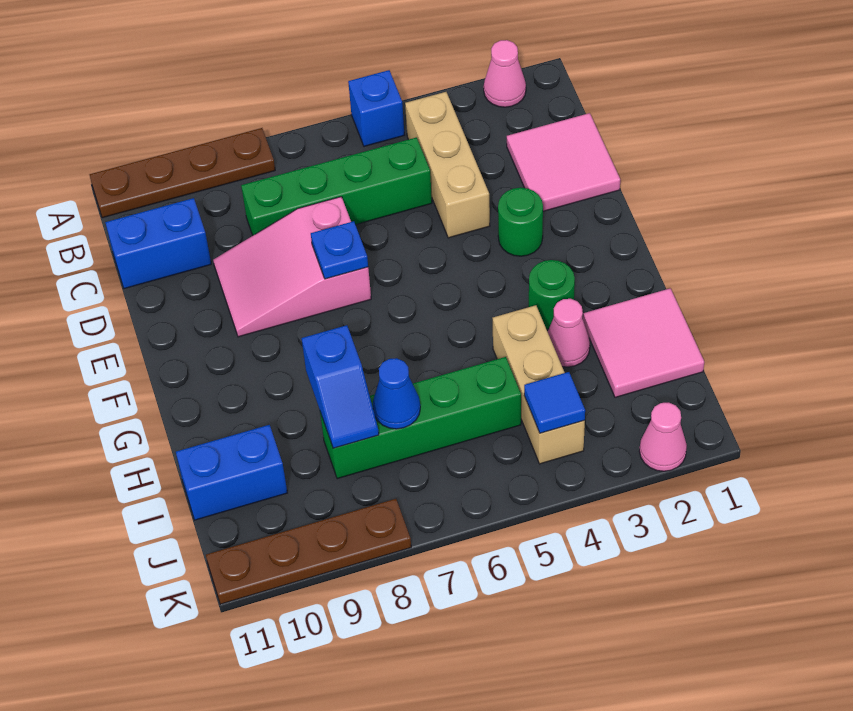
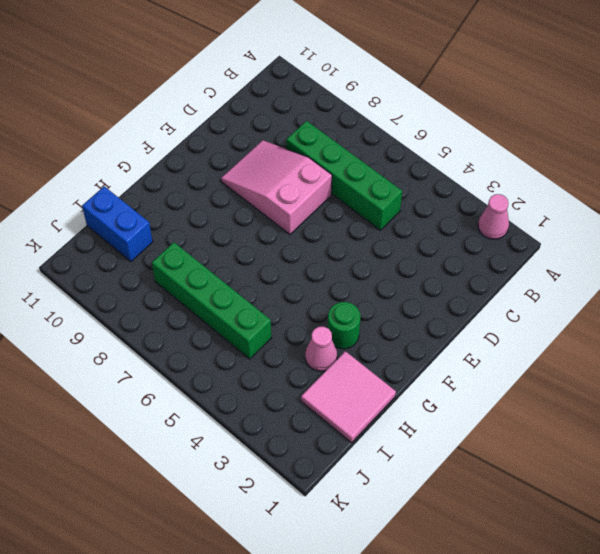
none -> blue brick A5 level 1
none -> brown plate A8:A11 level 1
none -> tan brick B4:D4 level 1

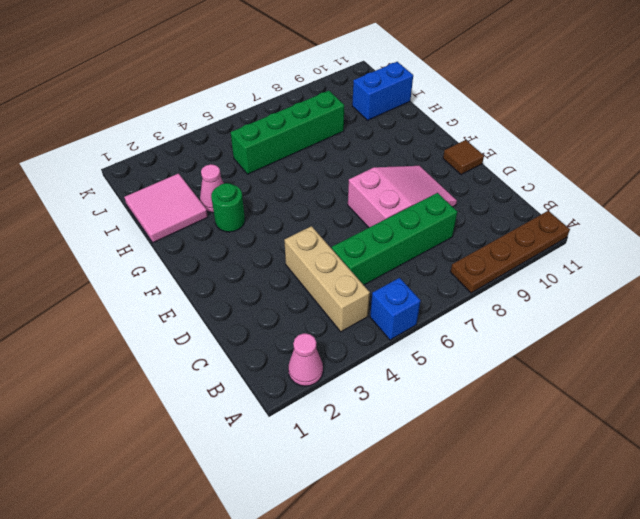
brown tile E11 level 1 -> none
none -> pink tile C1:D2 level 1
none -> blue brick C10:C11 level 1
none -> green round brick E3 level 1

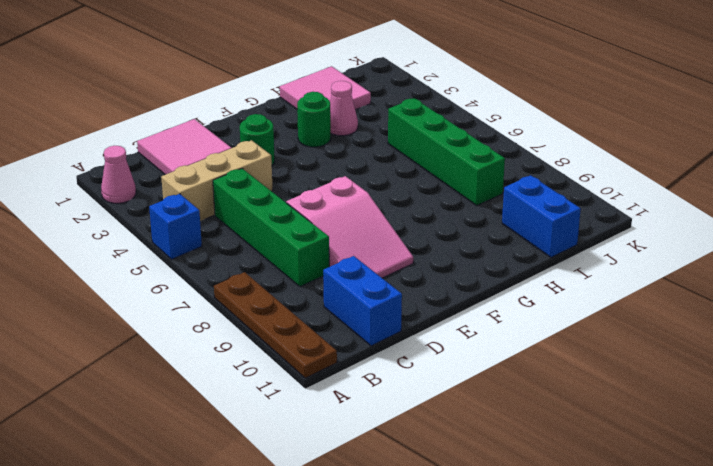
none -> tan brick H4:J4 level 1
none -> pink cone K2 level 1
none -> brown plate K8:K11 level 1

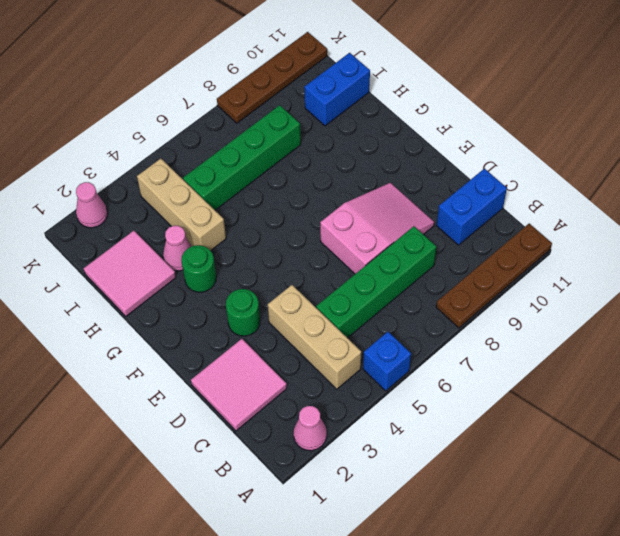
none -> blue plate E7 level 2
none -> blue slope H8:I8 level 2 top H
none -> blue cone I7 level 2

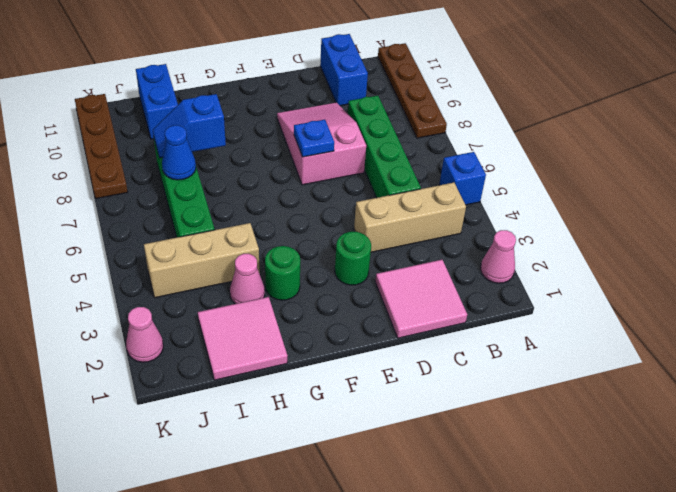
none -> blue tile J4 level 2

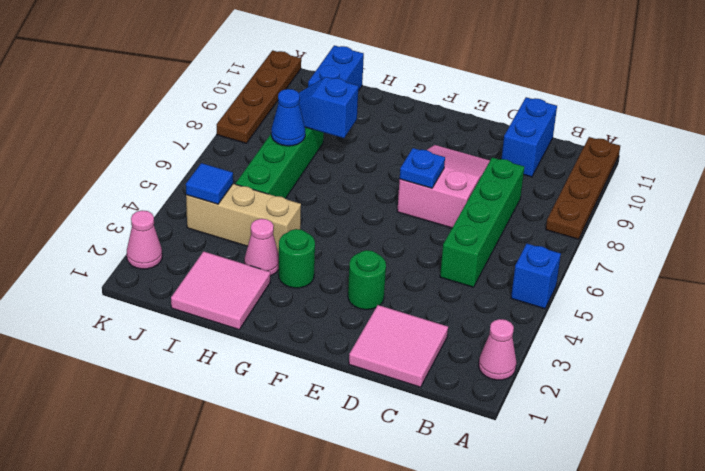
none -> tan brick B4:D4 level 1

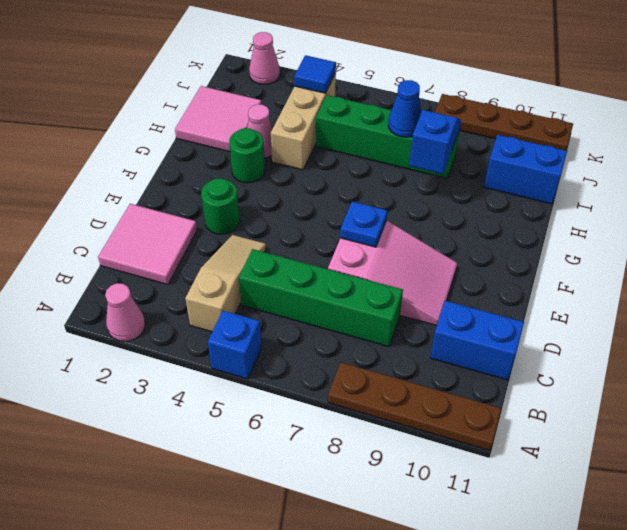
tan slope B4:D4 level 1 top B -> tan brick B4:D4 level 1

